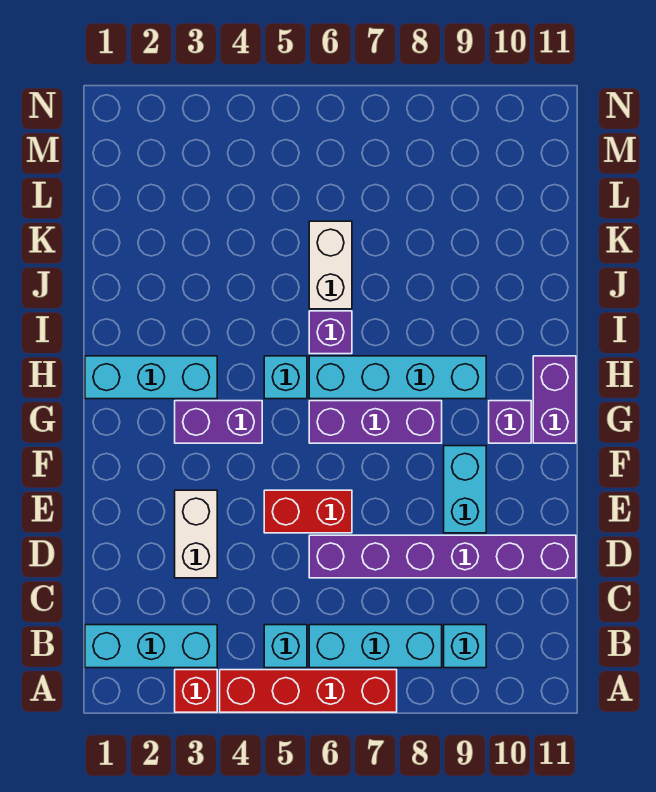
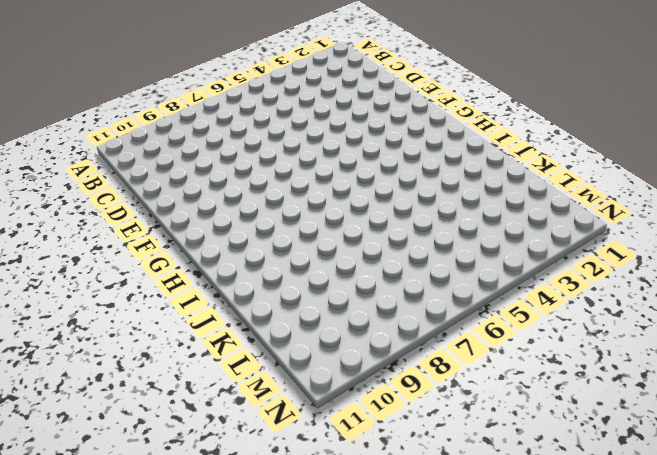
none -> red brick A3 level 1
none -> red brick A4:A7 level 1
none -> cyan brick B1:B3 level 1

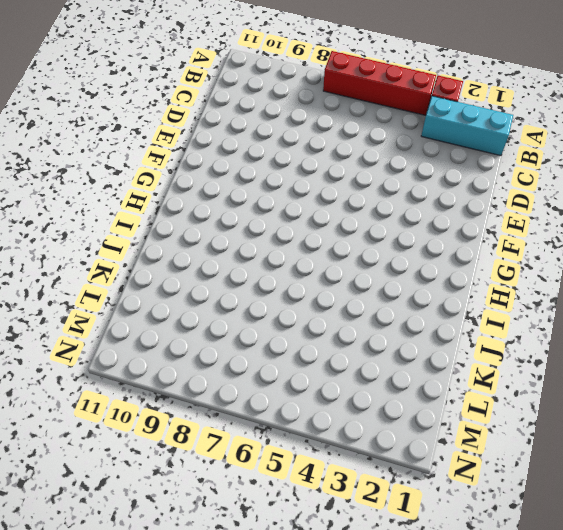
none -> cyan brick B5 level 1
none -> cyan brick B6:B8 level 1
none -> cyan brick B9 level 1

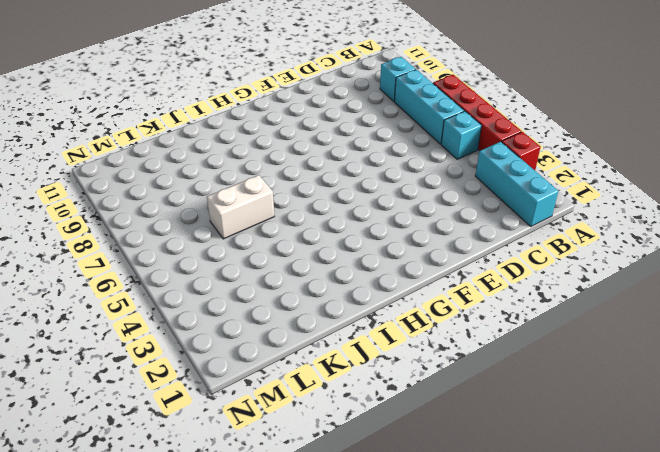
none -> white brick D3:E3 level 1
none -> purple brick D6:D11 level 1
none -> red brick E5:E6 level 1

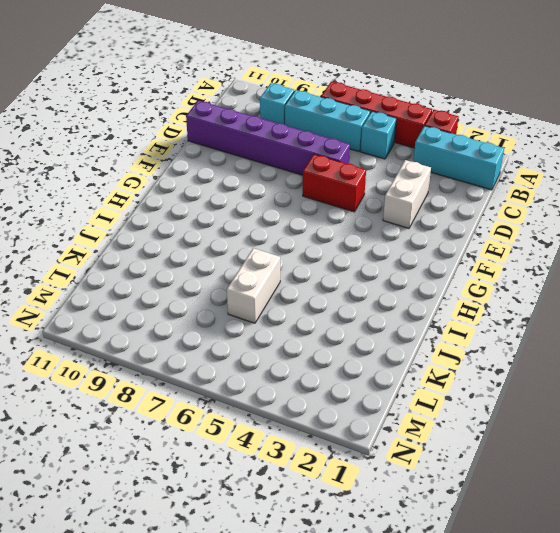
none -> cyan brick E9:F9 level 1
none -> purple brick G3:G4 level 1
none -> purple brick G6:G8 level 1

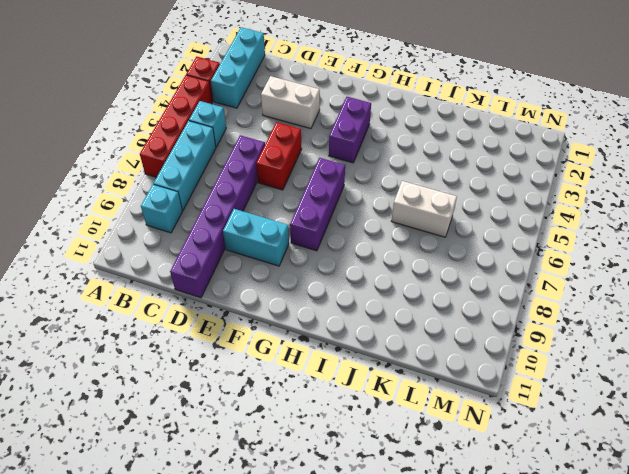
none -> purple brick G10 level 1
none -> purple brick G11:H11 level 1
none -> cyan brick H1:H3 level 1

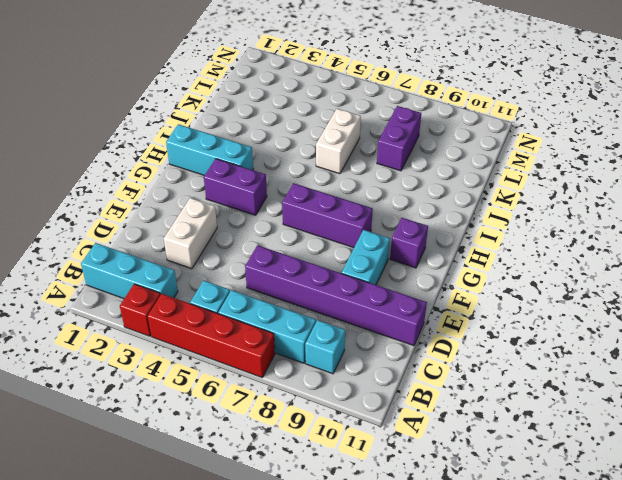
purple brick K8:L8 level 1 -> purple brick G11:H11 level 1
none -> red brick E5:E6 level 1
none -> cyan brick H5 level 1
none -> cyan brick H6:H9 level 1

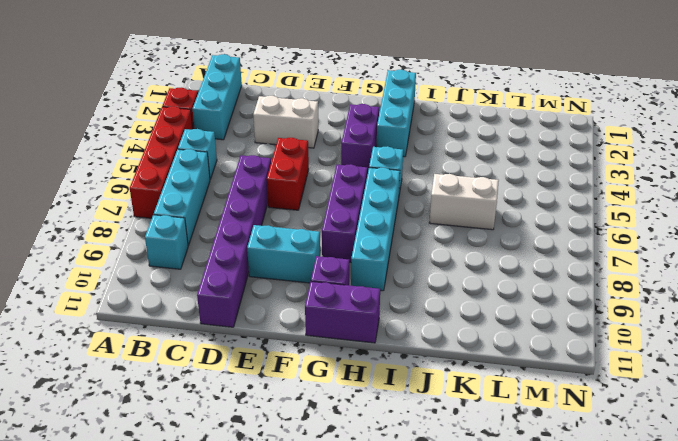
none -> purple brick I6 level 1

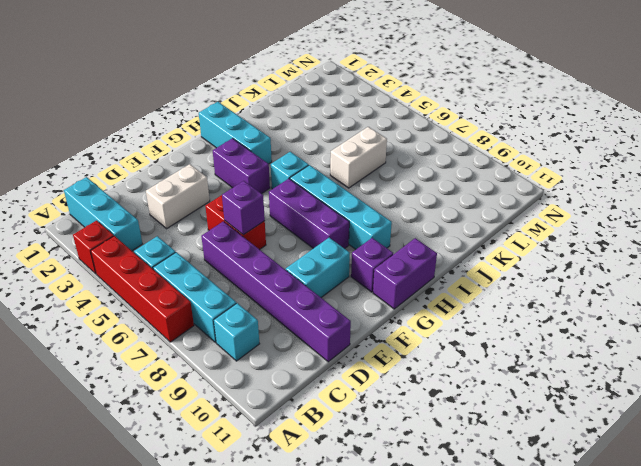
purple brick E6 level 2 -> purple brick I6 level 1

